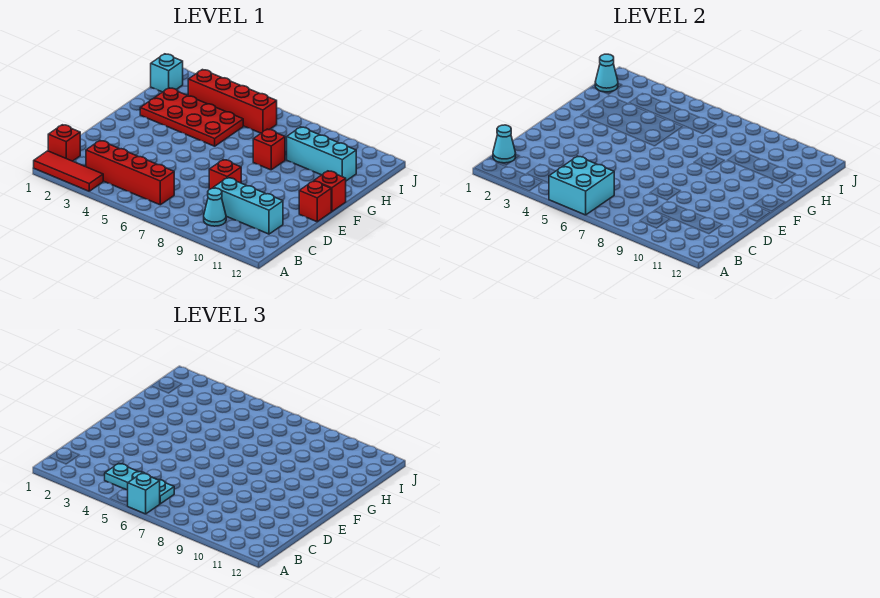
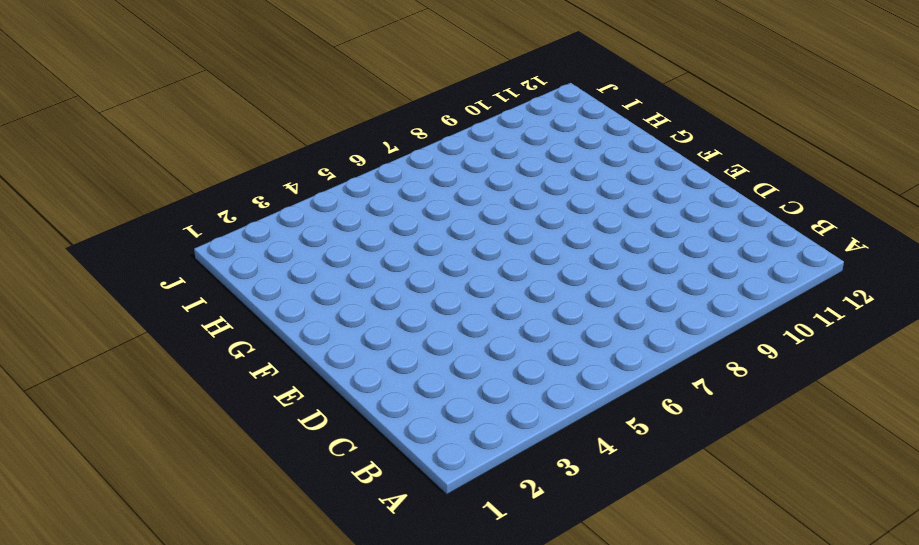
none -> red tile A1:A3 level 1
none -> red brick B1 level 1
none -> red brick B3:B6 level 1

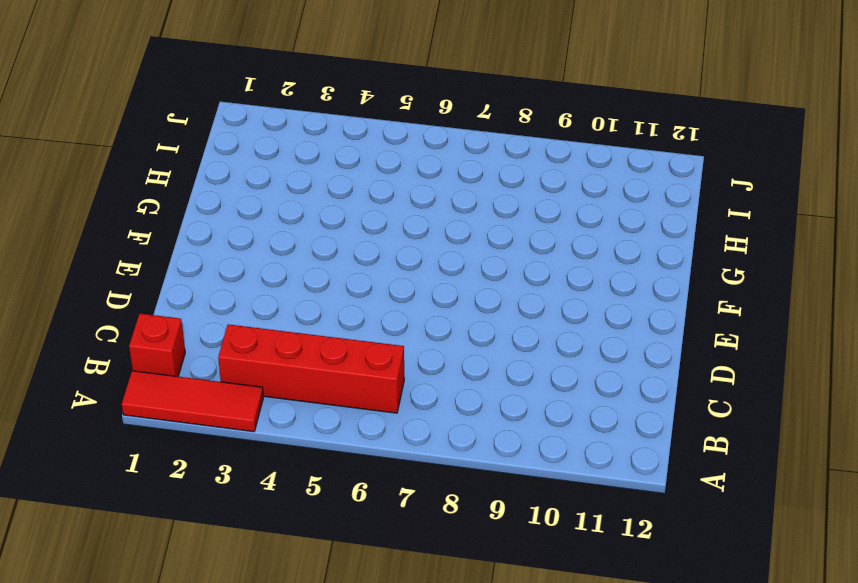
none -> cyan cone B9 level 1
none -> cyan brick C9:C11 level 1
none -> red brick D8 level 1

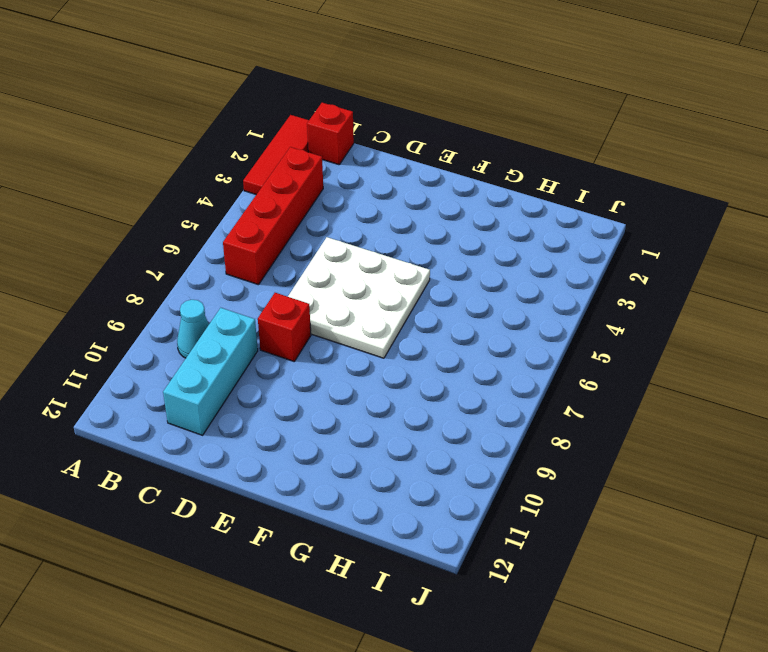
white plate D5:F7 level 1 -> none
none -> red brick E12 level 1
none -> red brick F12 level 1
none -> red plate G2:H5 level 1

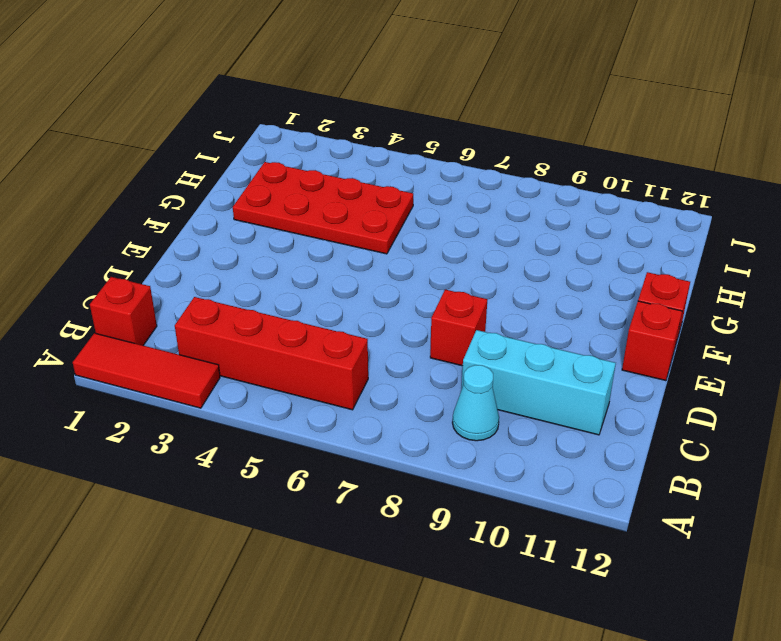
none -> red brick G8 level 1
none -> cyan brick H9:H11 level 1
none -> cyan brick I1 level 1

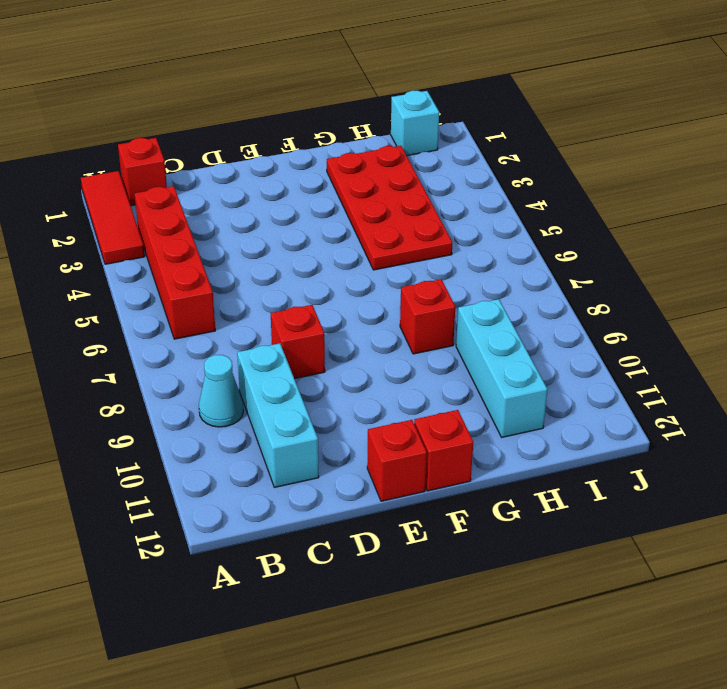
none -> red brick I3:I6 level 1
none -> cyan brick A5:B6 level 2
none -> cyan cone B1 level 2

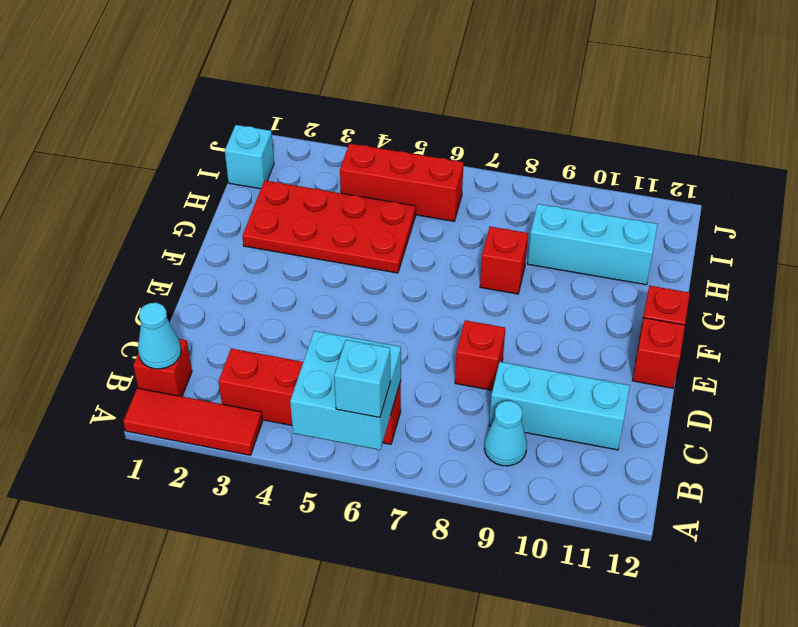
red brick I4:I6 level 1 -> red brick I3:I6 level 1
none -> cyan cone I1 level 2
none -> cyan plate B4:B6 level 3

